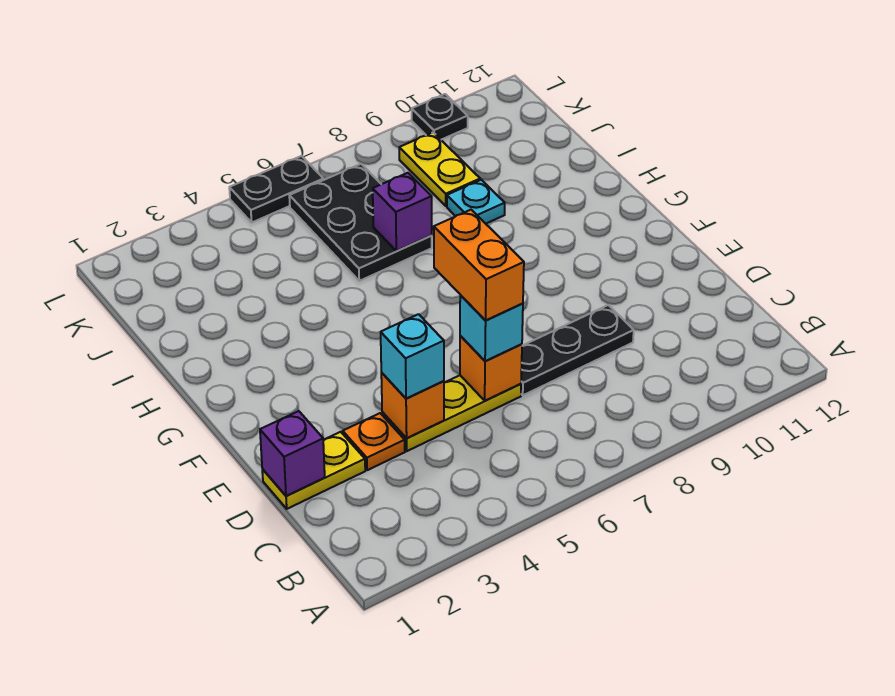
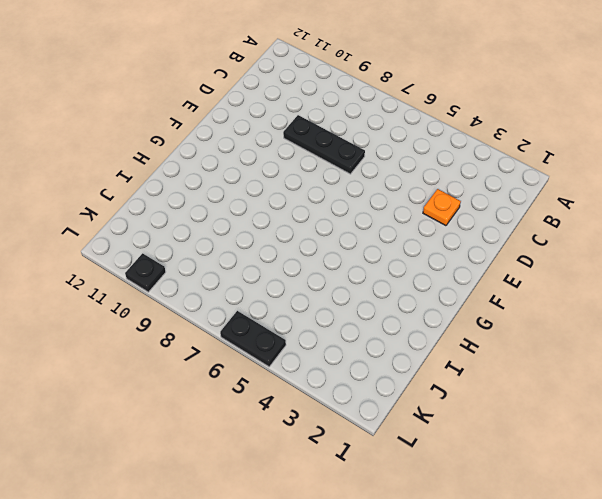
none -> yellow plate D1:D2 level 1
none -> yellow plate D4:D6 level 1
none -> black plate I6:K7 level 1

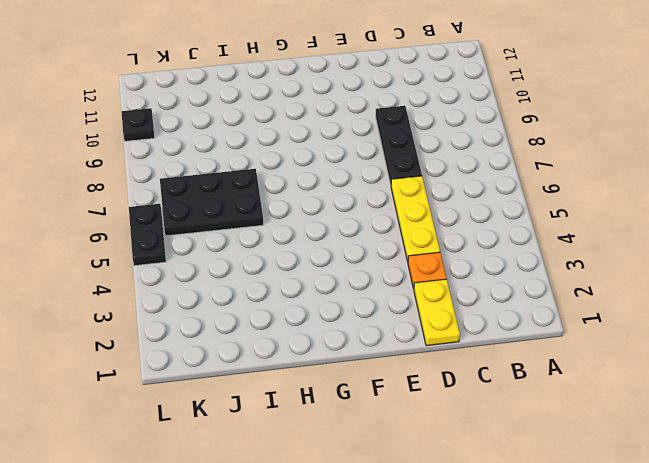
none -> cyan plate I9 level 1
none -> yellow plate J9:K9 level 1
none -> purple brick D1 level 2

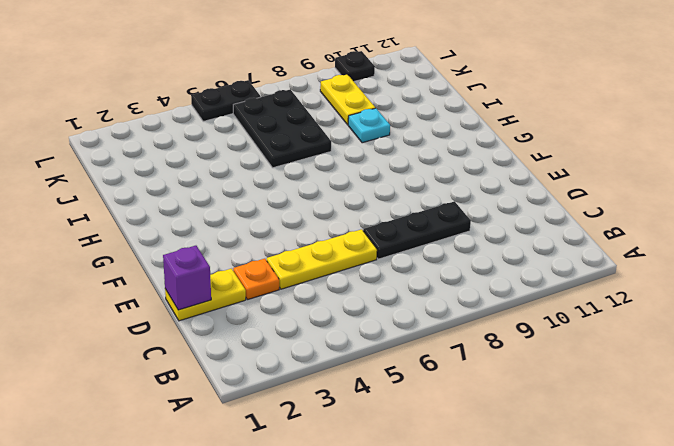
none -> orange brick D4 level 2
none -> orange brick D6 level 2
none -> purple brick I7 level 2

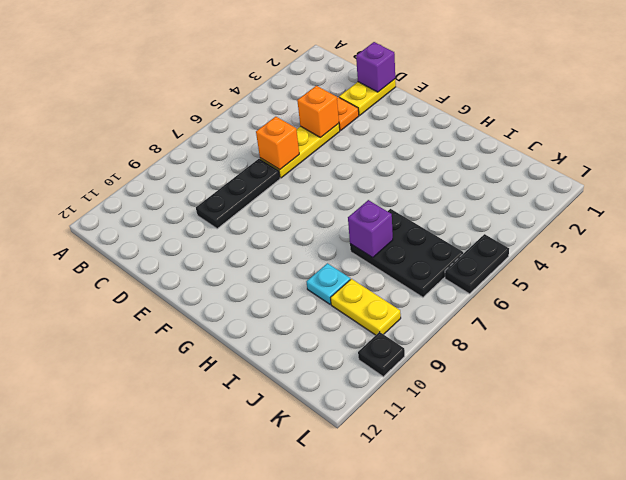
none -> cyan brick D4 level 3
none -> cyan brick D6 level 3
none -> orange brick D6:E6 level 4

